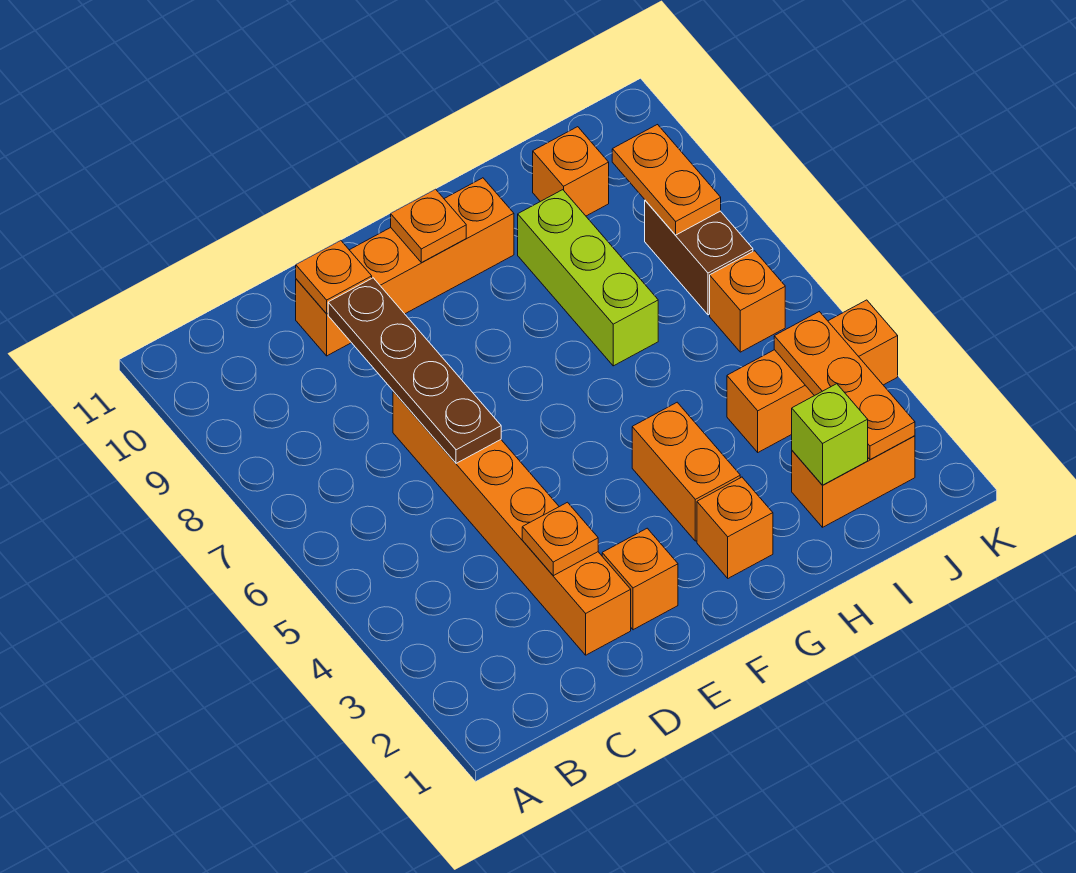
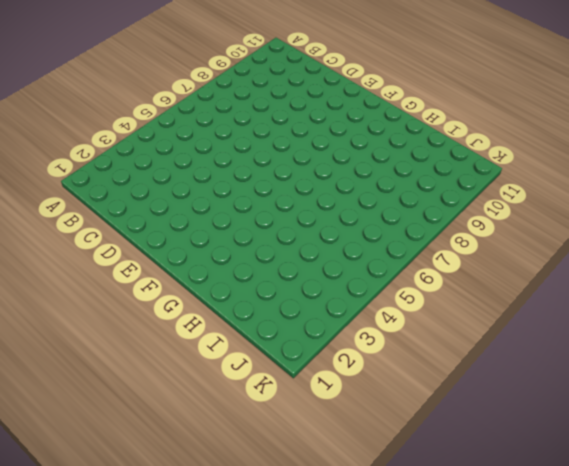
none -> orange brick D2:D7 level 1
none -> orange brick D10:G10 level 1
none -> orange brick E2 level 1

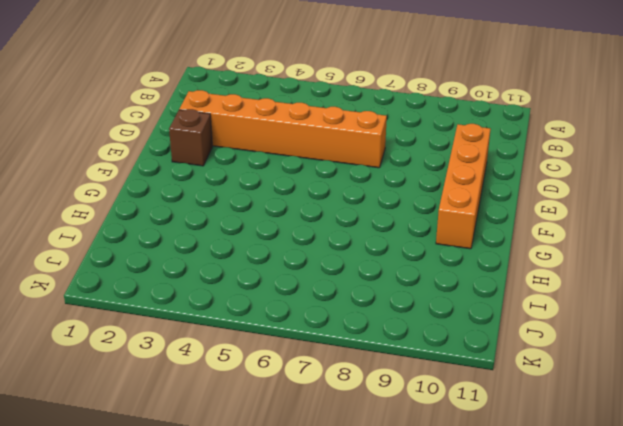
brown brick E2 level 1 -> orange brick E2 level 1
none -> orange brick G2 level 1
none -> orange brick G3:G4 level 1
none -> lime brick H7:H9 level 1

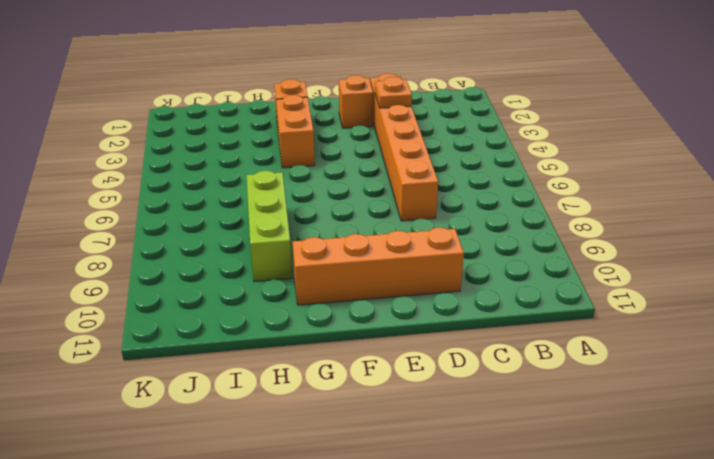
none -> orange brick I2:J2 level 1
none -> orange brick I4:K4 level 1
none -> orange brick I10 level 1

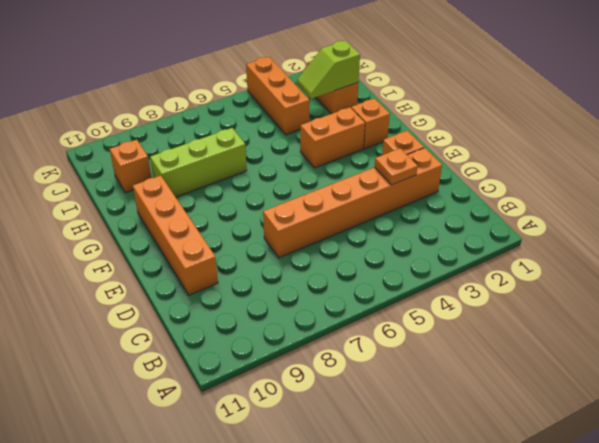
lime slope I2:I3 level 2 top 2 -> lime brick I2 level 2
none -> orange brick J6 level 1
none -> brown brick J7:J8 level 1
none -> brown plate D6:D9 level 2

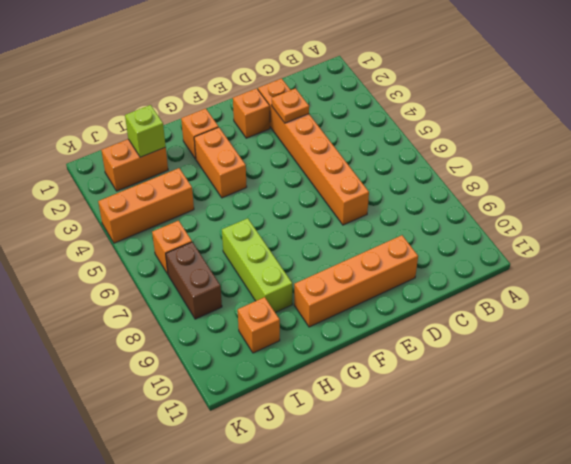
none -> brown plate D6:D9 level 2
none -> orange plate D10 level 2
none -> orange plate F10 level 2

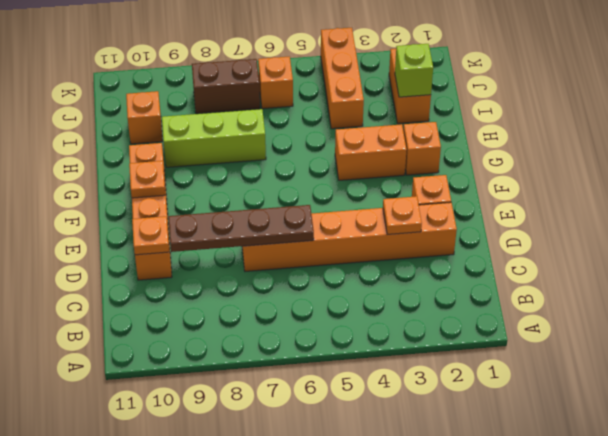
none -> orange plate J2:J4 level 2
none -> orange plate J8:J9 level 2

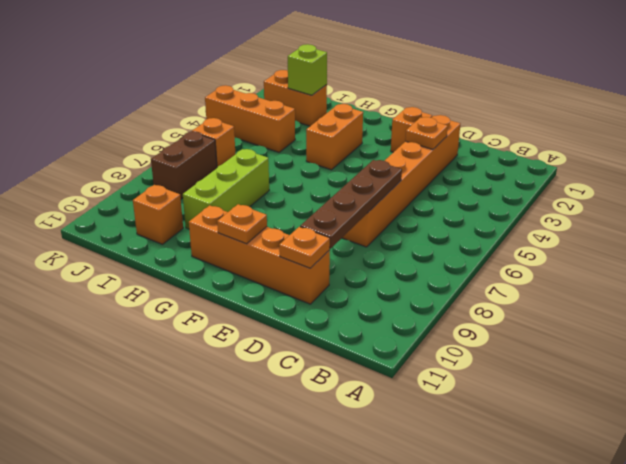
none -> orange brick G2 level 1
none -> orange plate J2:J4 level 2
none -> orange plate J8:J9 level 2

